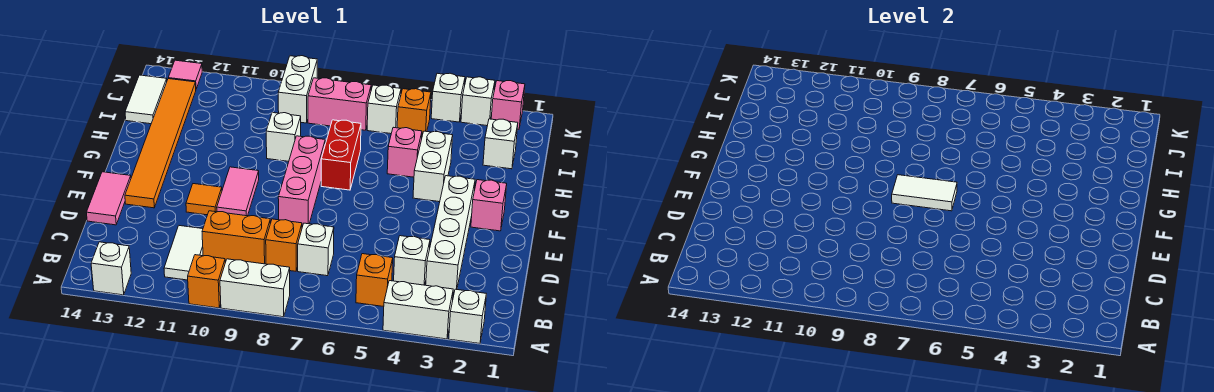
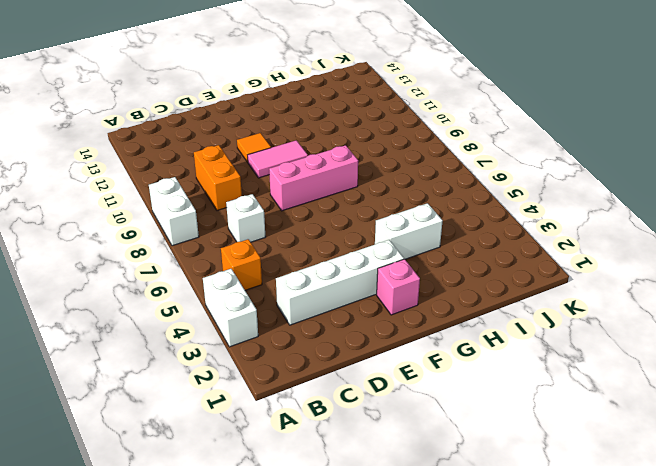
none -> white brick A2 level 1
none -> orange brick A10 level 1
none -> white brick A13 level 1
none -> white tile B11:C11 level 1

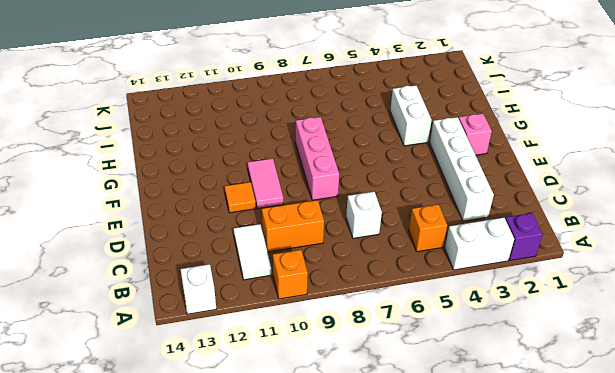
purple brick A2 level 1 -> white brick A2 level 1
none -> white brick A8:A9 level 1
none -> white brick C4 level 1
none -> orange brick C8 level 1
none -> pink tile D14:E14 level 1

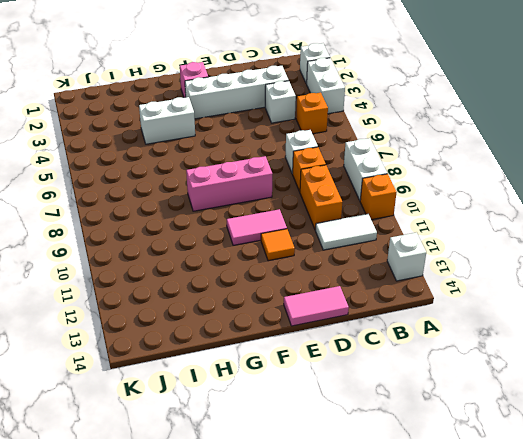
none -> orange tile E13:J13 level 1
none -> red brick G7:H7 level 1
none -> pink brick H5 level 1
none -> white brick H9 level 1

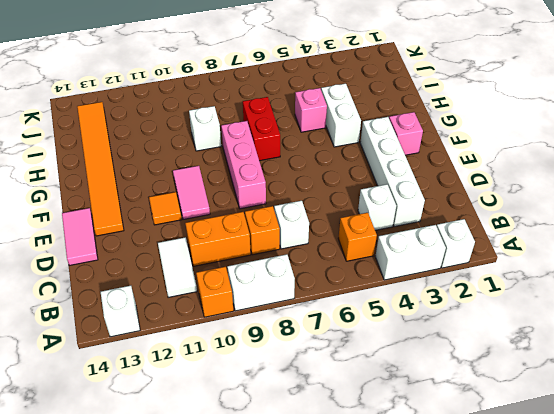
none -> white brick I2 level 1
none -> white tile I14:J14 level 1
none -> orange brick J5 level 1
none -> white brick J6 level 1

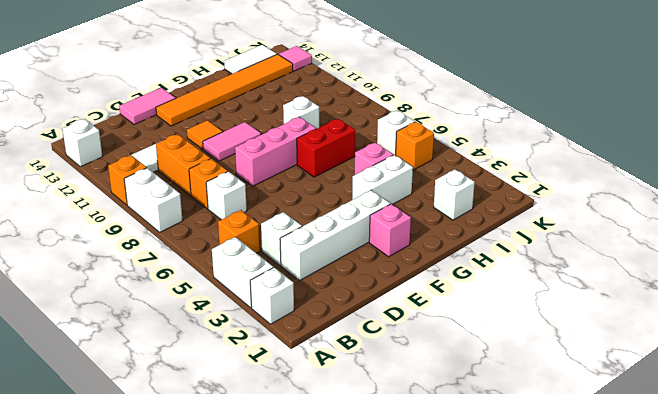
none -> pink brick J7:J8 level 1
none -> white brick J9:K9 level 1
none -> pink brick K2 level 1
none -> white brick K3 level 1

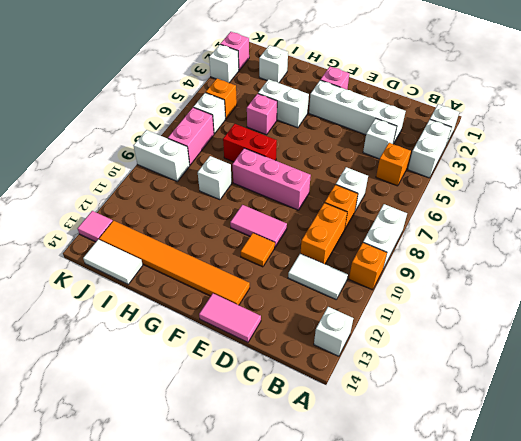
none -> white brick K4 level 1
none -> white tile F7:F8 level 2

